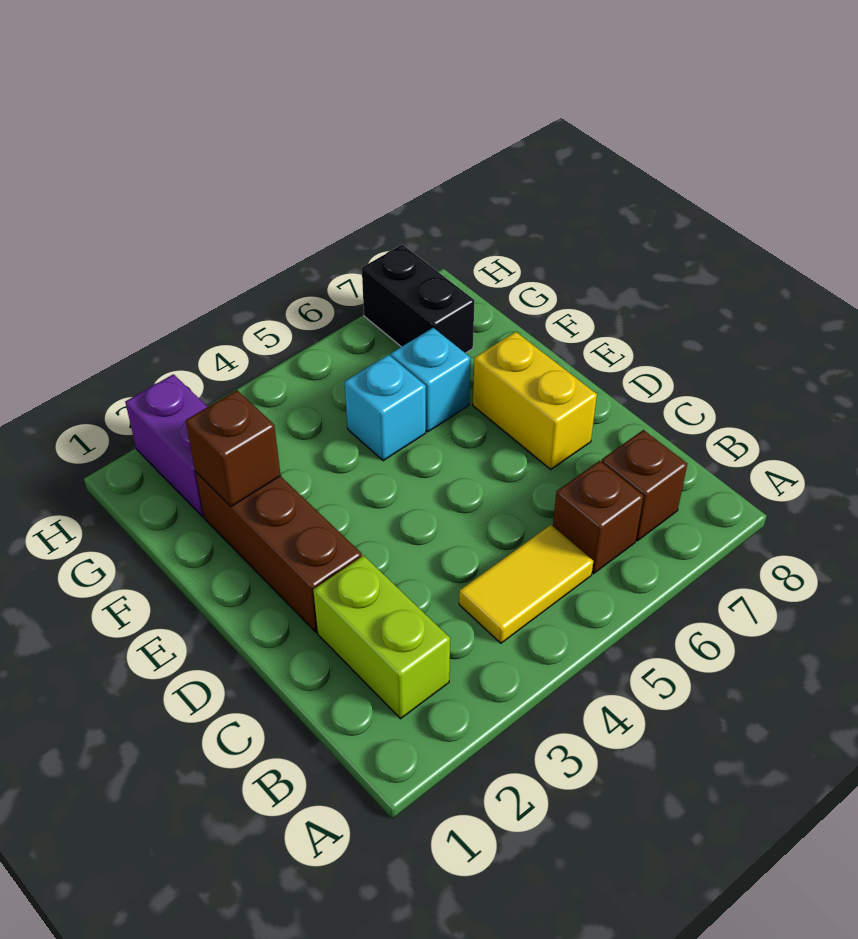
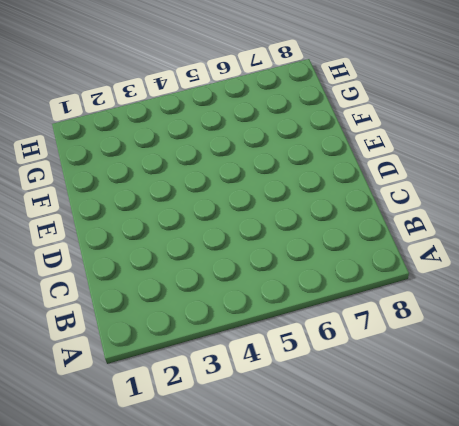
none -> lime brick B2:C2 level 1
none -> yellow tile B4:B5 level 1

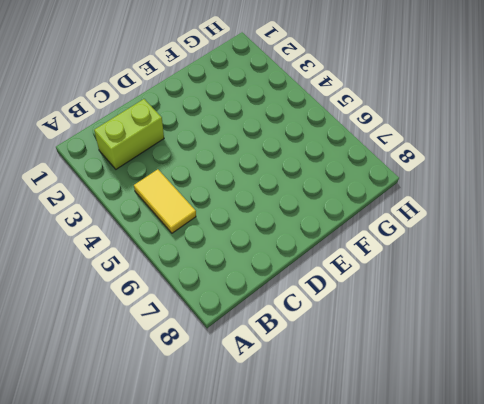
none -> brown brick B6 level 1
none -> brown brick B7 level 1

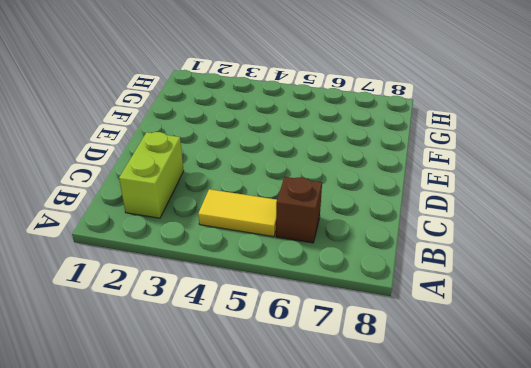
none -> brown brick B7 level 1
none -> brown brick D2:F2 level 1

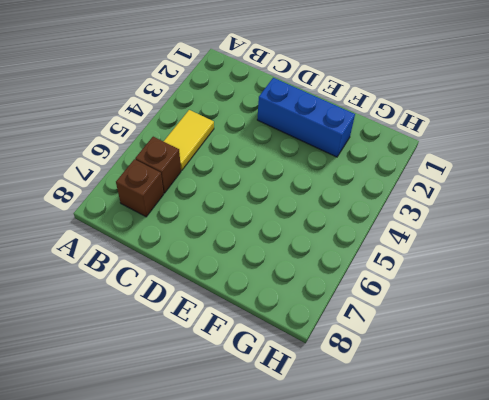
blue brick D2:F2 level 1 -> brown brick D2:F2 level 1
none -> lime brick B2:C2 level 1
none -> yellow brick D7:E7 level 1

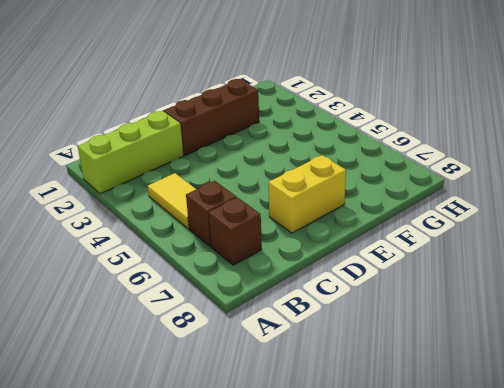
lime brick A2:C2 level 1 -> lime brick B2:C2 level 1
none -> cyan brick F5 level 1
none -> cyan brick F6 level 1

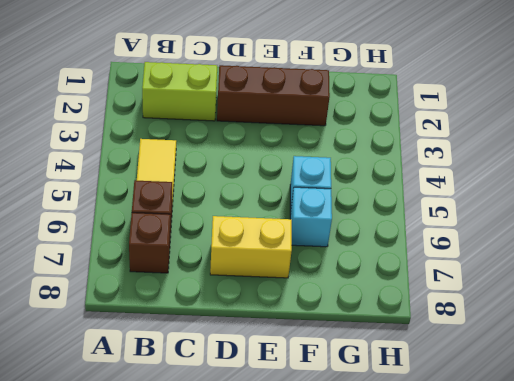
none -> purple brick G2:H2 level 1
none -> black brick G7:H7 level 1

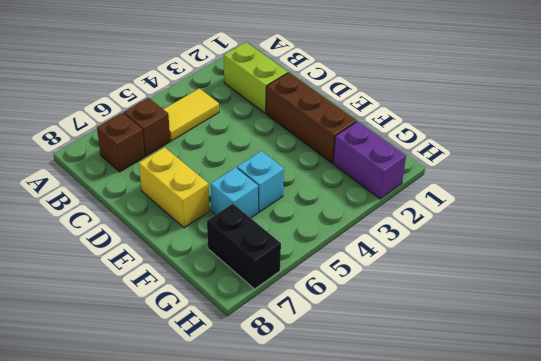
none -> brown brick F2 level 2

